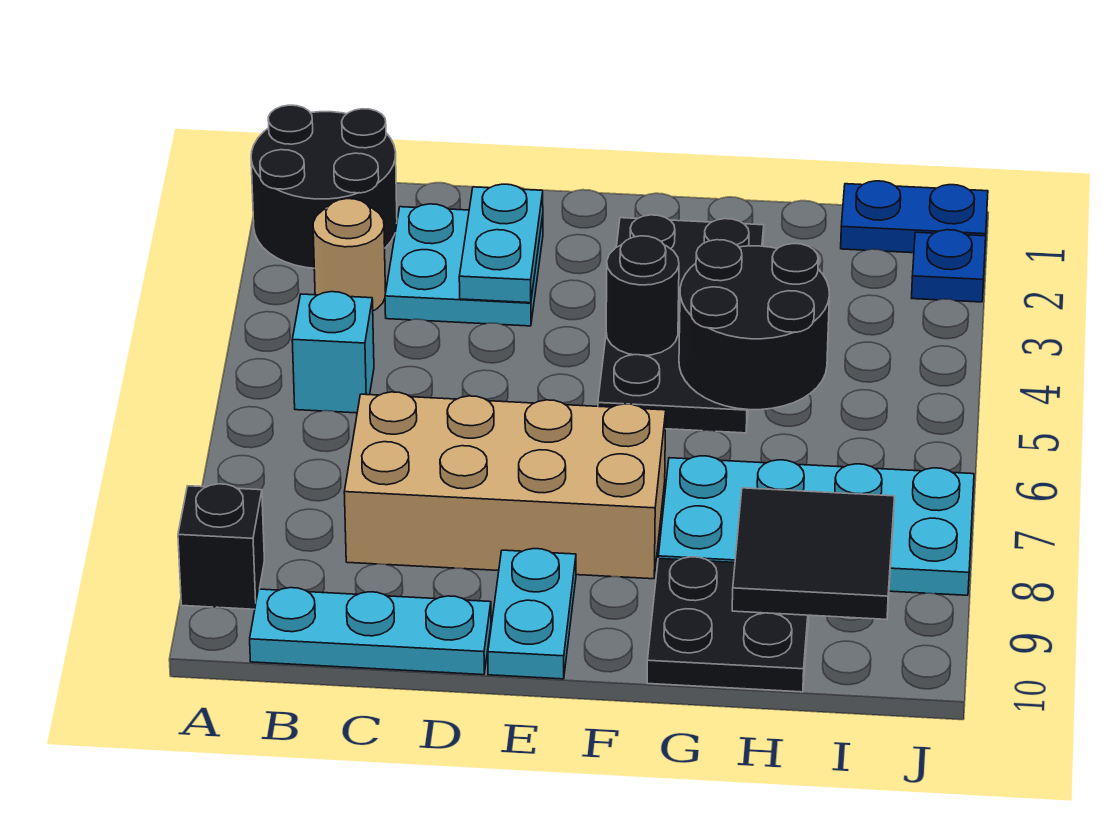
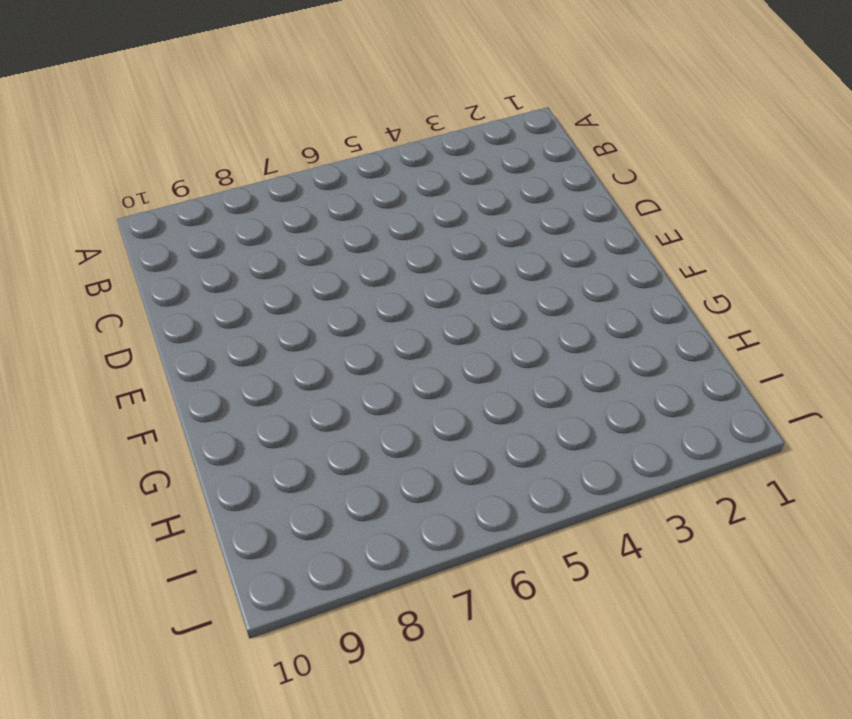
none -> black round brick A1:B2 level 1
none -> black brick A9 level 1
none -> tan round brick B3 level 1

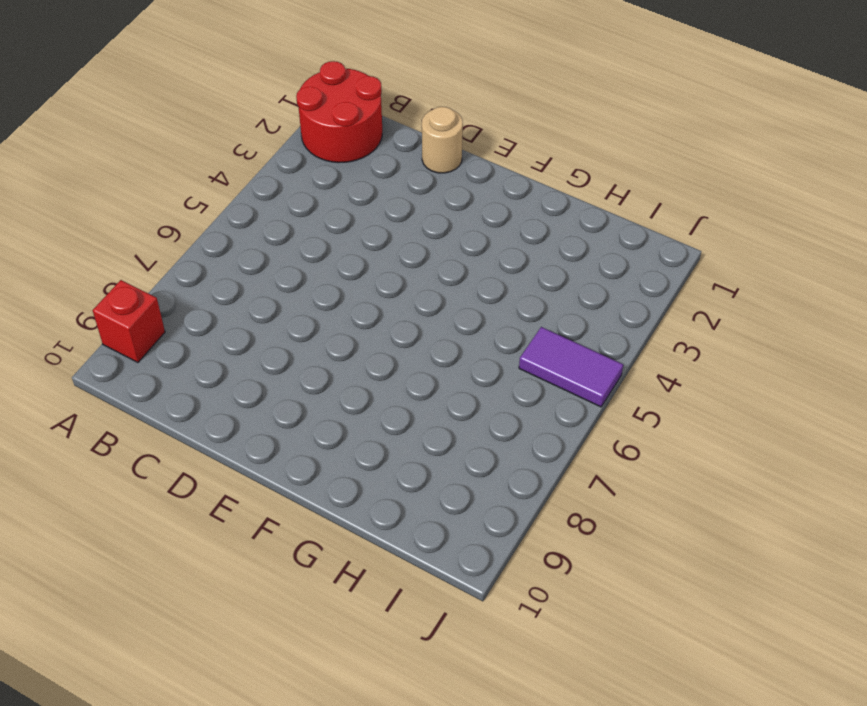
red round brick A1:B2 level 1 -> black round brick A1:B2 level 1
red brick A9 level 1 -> black brick A9 level 1
tan round brick D1 level 1 -> tan round brick B3 level 1
purple tile I5:J5 level 1 -> none
none -> cyan brick B5 level 1
none -> cyan plate B10:D10 level 1
none -> cyan plate C2:D3 level 1

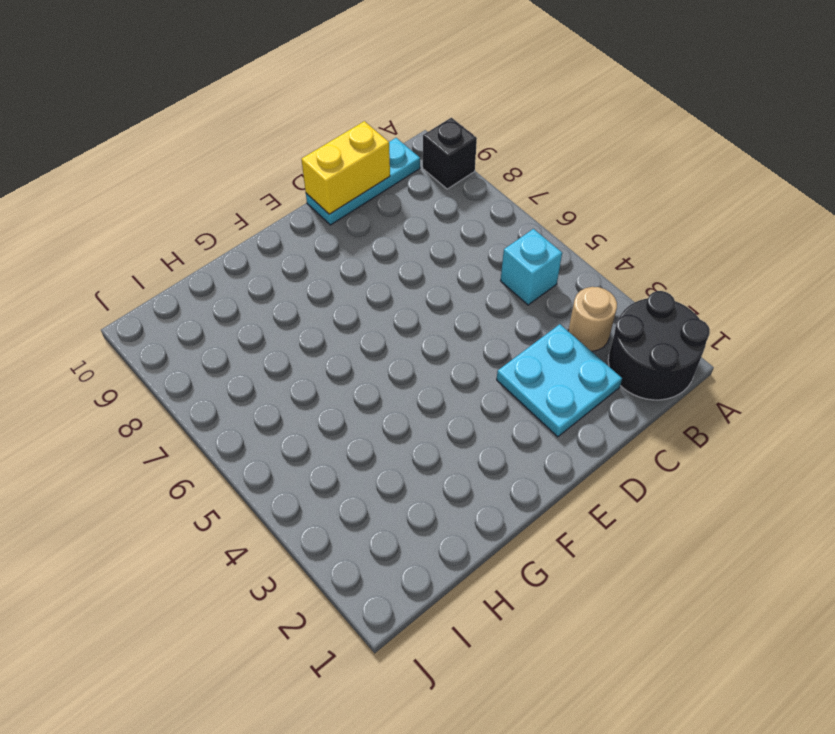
yellow brick C10:D10 level 2 -> none
none -> tan brick C7:F8 level 1
none -> cyan plate E9:E10 level 1
none -> black plate F2:G5 level 1

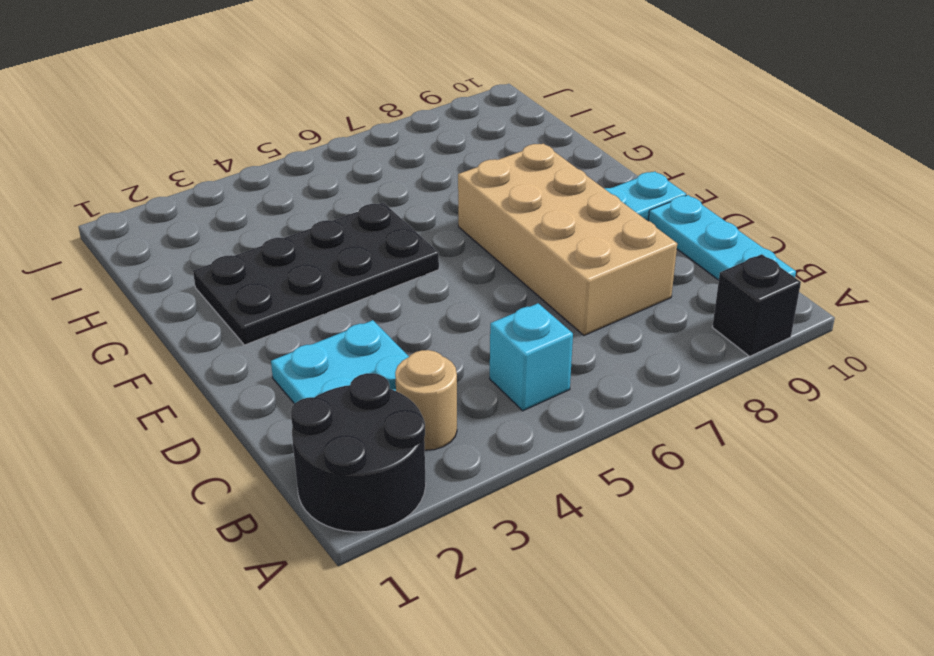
none -> cyan plate G7:J8 level 1
none -> black plate G9:H10 level 1
none -> blue plate I1:J1 level 1

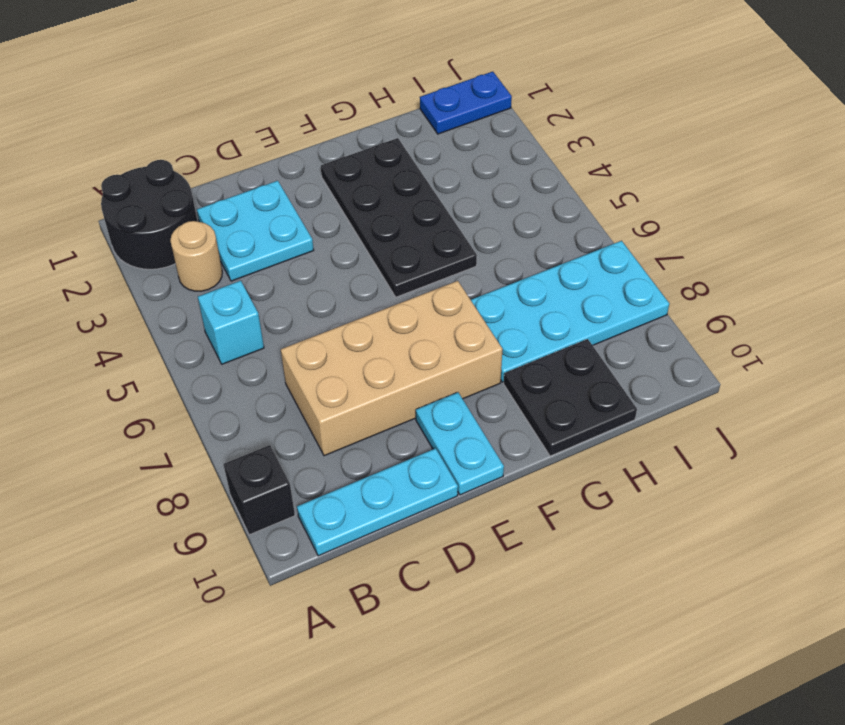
none -> blue plate J2 level 1
none -> cyan plate D2:D3 level 2
none -> black round brick F4 level 2

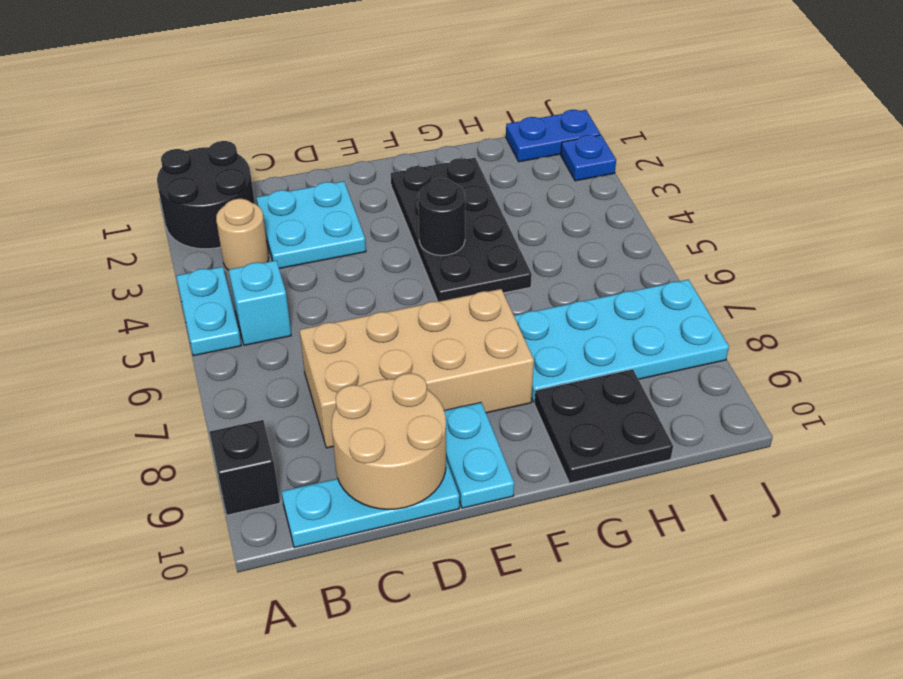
cyan plate A4:A5 level 1 -> cyan plate D2:D3 level 2
tan round brick C9:D10 level 2 -> none
none -> black round brick G4:H5 level 2
none -> black tile H8:I9 level 2

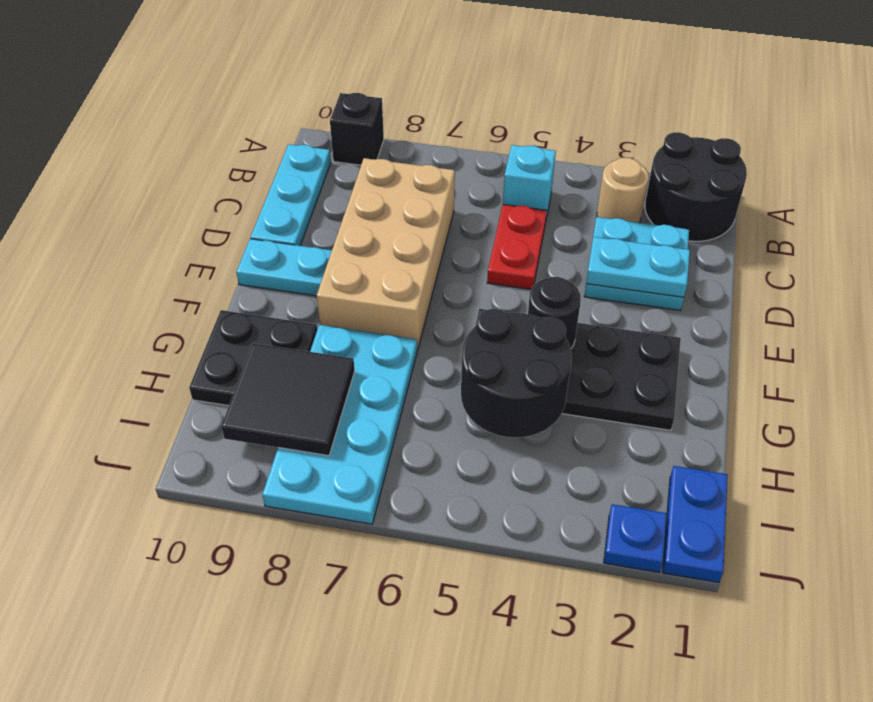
red plate C5:D5 level 1 -> none

